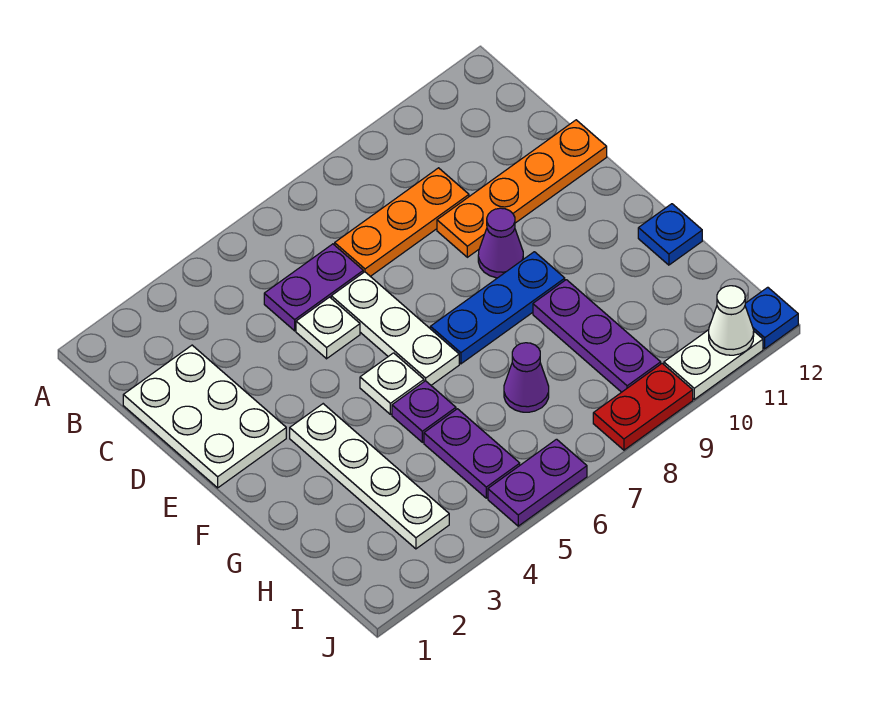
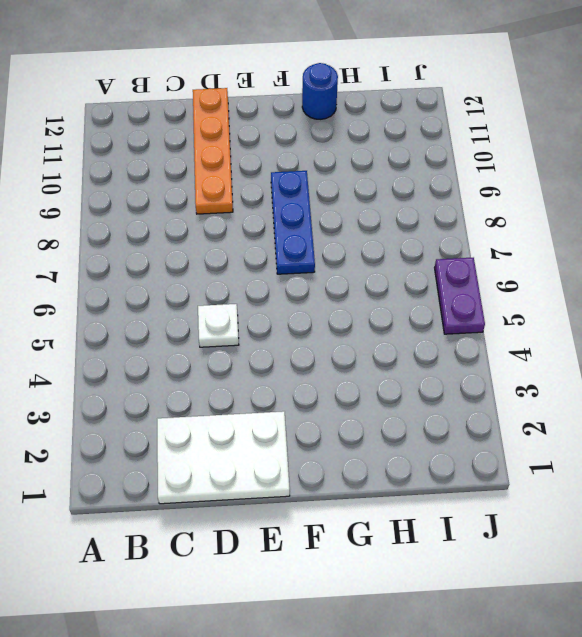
blue round brick G12 level 1 -> blue plate G12 level 1
none -> purple plate C5:C6 level 1
none -> orange plate C7:C9 level 1
none -> white plate D6:F6 level 1

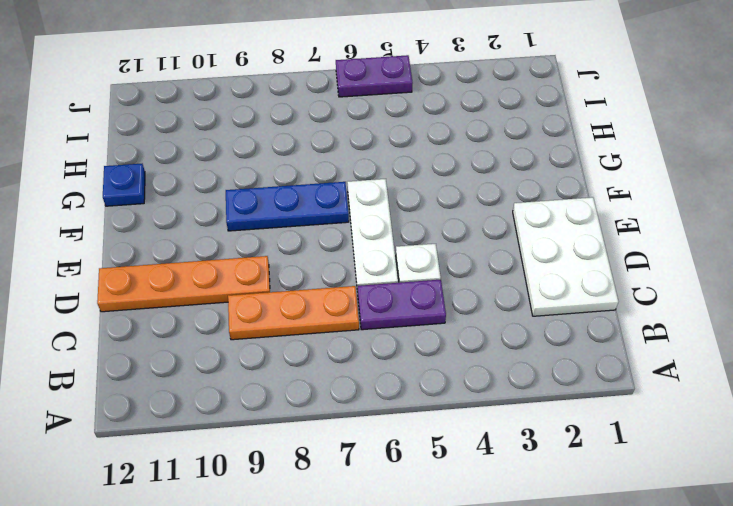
none -> purple cone E9 level 1
none -> white plate F3:I3 level 1
none -> white plate F5 level 1

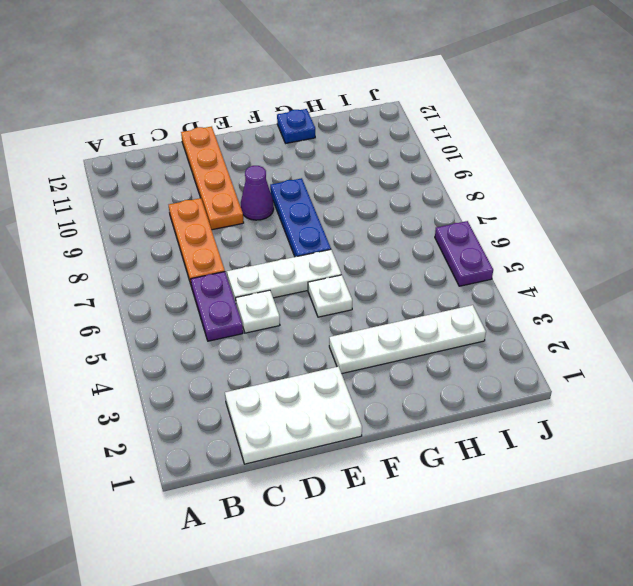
none -> purple plate G5 level 1
none -> purple plate G9:I9 level 1
none -> purple plate H5:I5 level 1

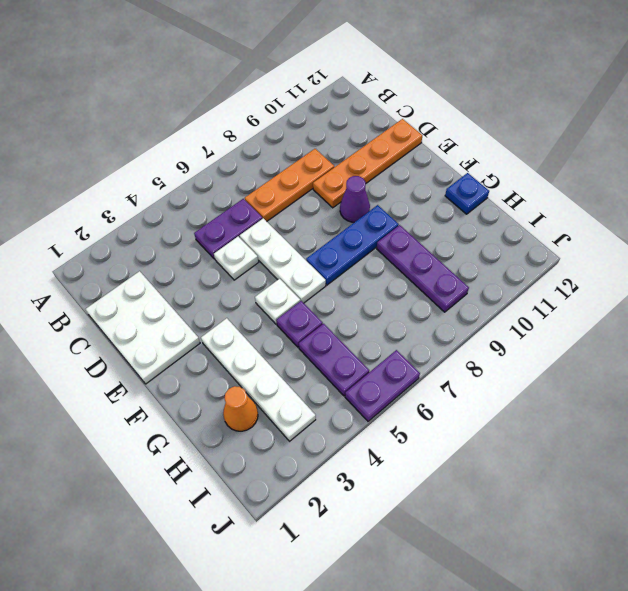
orange cone H2 level 1 -> none
none -> purple cone H7 level 1
none -> red plate J8:J9 level 1
none -> white plate J10:J11 level 1

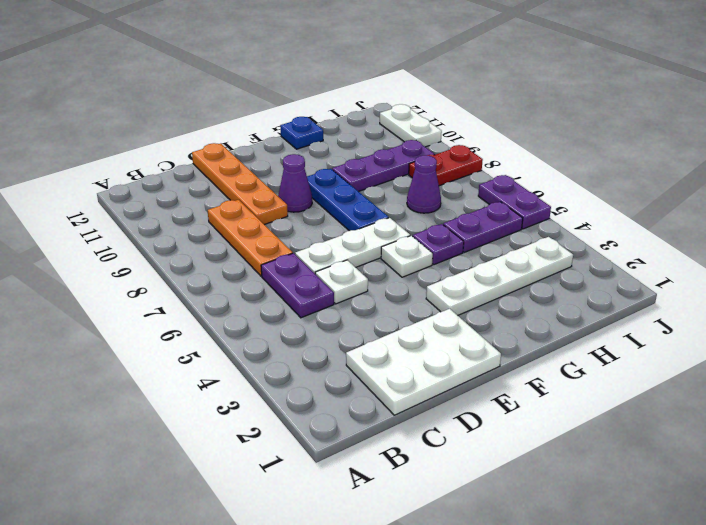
red plate I8:J8 level 1 -> red plate J8:J9 level 1
none -> blue plate J12 level 1
none -> white cone J11 level 2

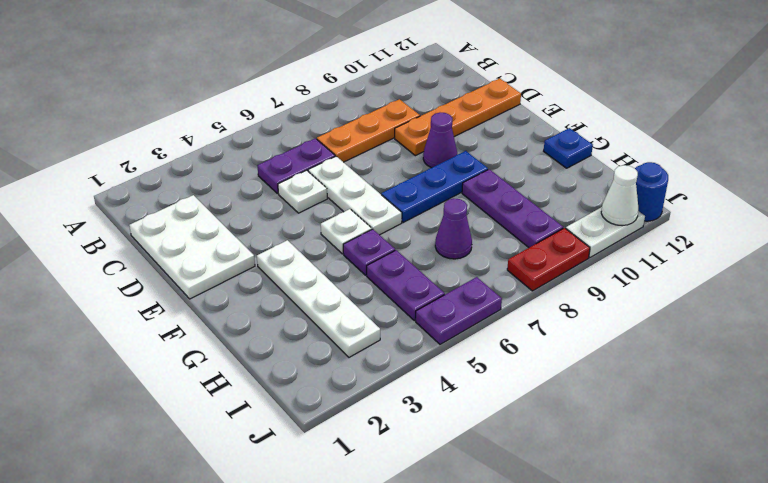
blue round brick J12 level 1 -> blue plate J12 level 1

